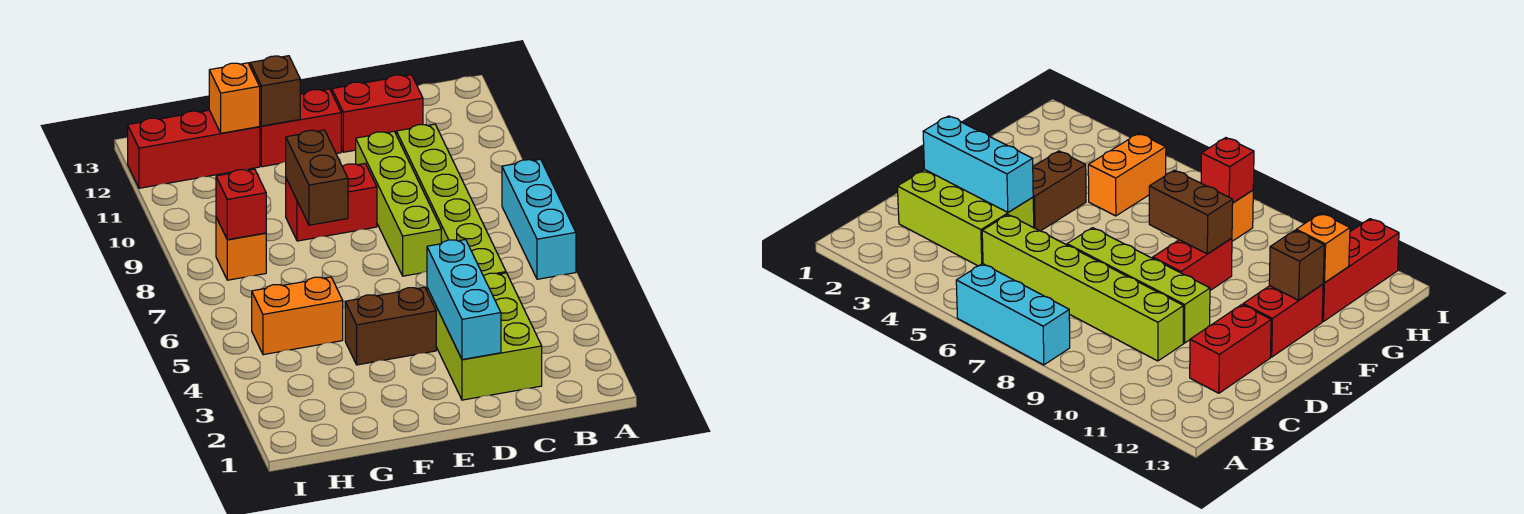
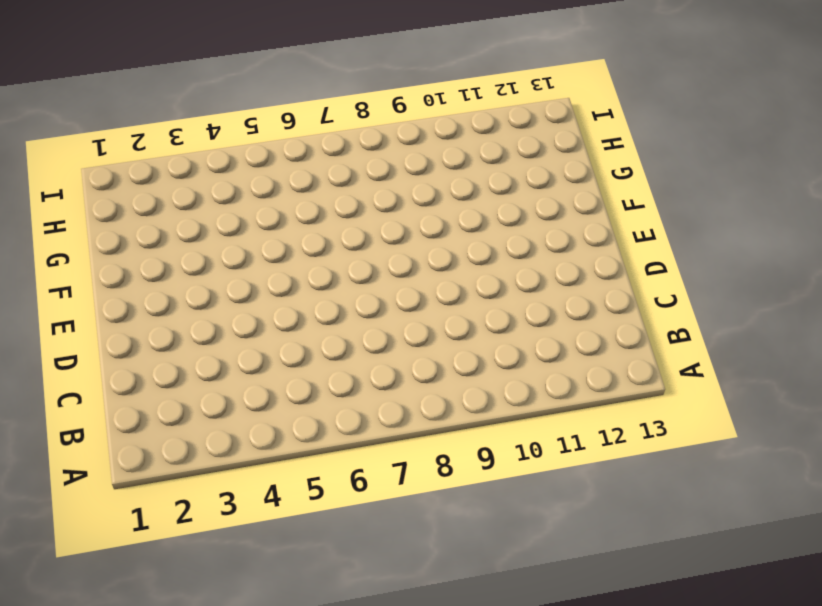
none -> cyan brick A6:A8 level 1
none -> lime brick C2:D4 level 1
none -> lime brick C5:C10 level 1

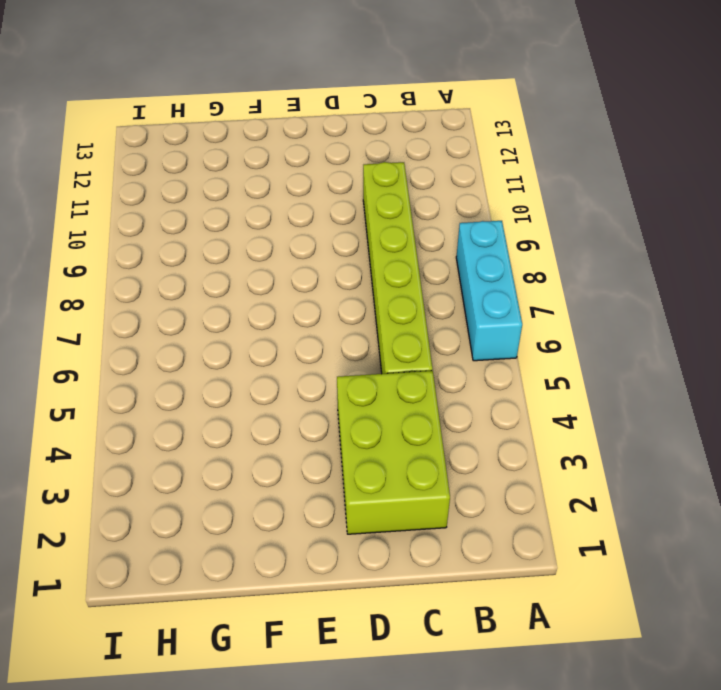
none -> red brick C12:D12 level 1
none -> lime brick D7:D10 level 1
none -> brown brick E4:F4 level 1

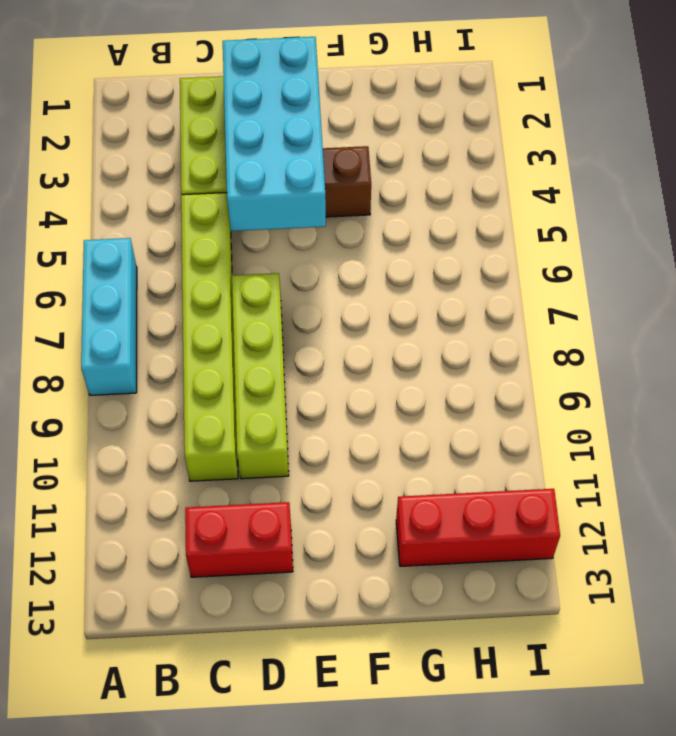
cyan brick D2:E5 level 2 -> cyan brick D2:D4 level 2
none -> red brick E9:F9 level 1
none -> red brick E12:F12 level 1
none -> orange brick G5:H5 level 1

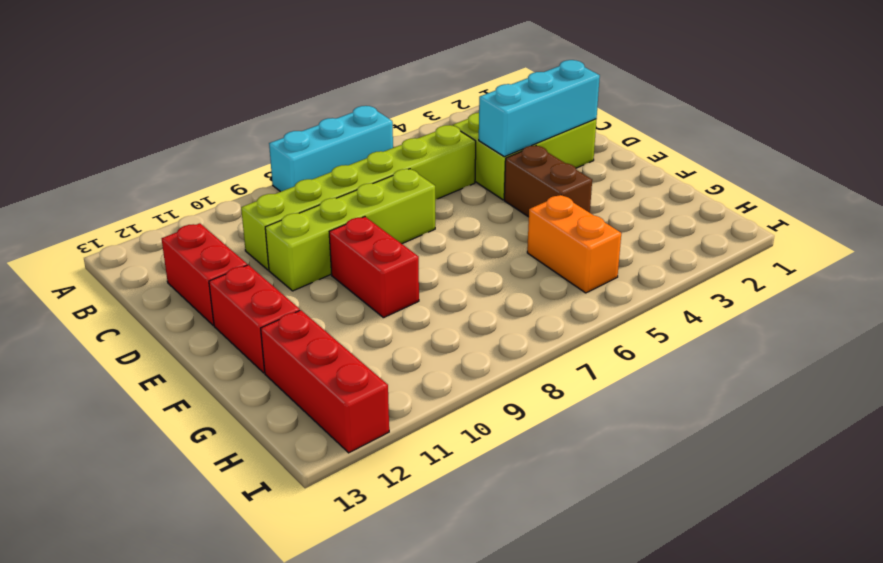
none -> orange brick H8 level 1
none -> brown brick F8:F9 level 2
none -> brown brick F12 level 2

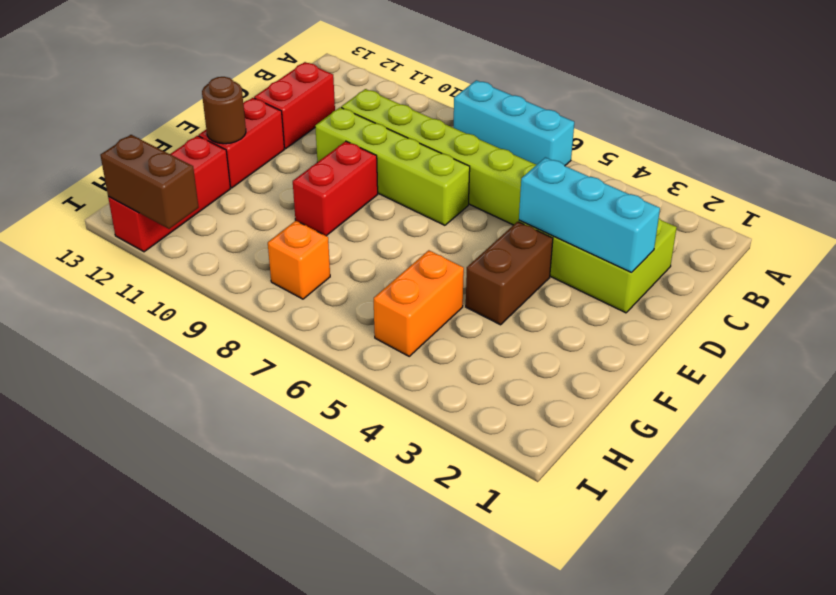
brown round brick F12 level 2 -> brown brick F12 level 2
brown brick I11:I12 level 2 -> brown brick F8:F9 level 2
none -> orange brick G12 level 2
none -> red brick H8 level 2

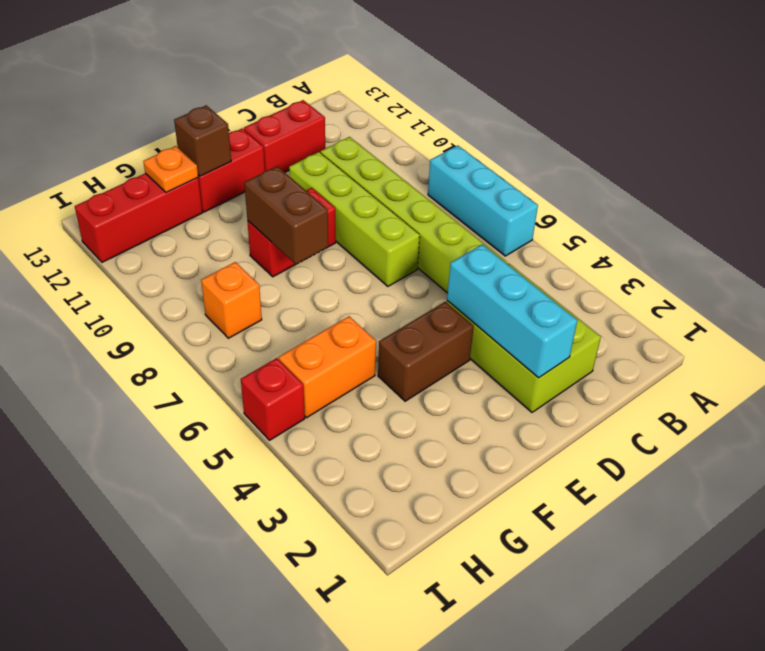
orange plate G12 level 2 -> orange brick G12 level 2
red brick I5 level 1 -> red brick H8 level 2

